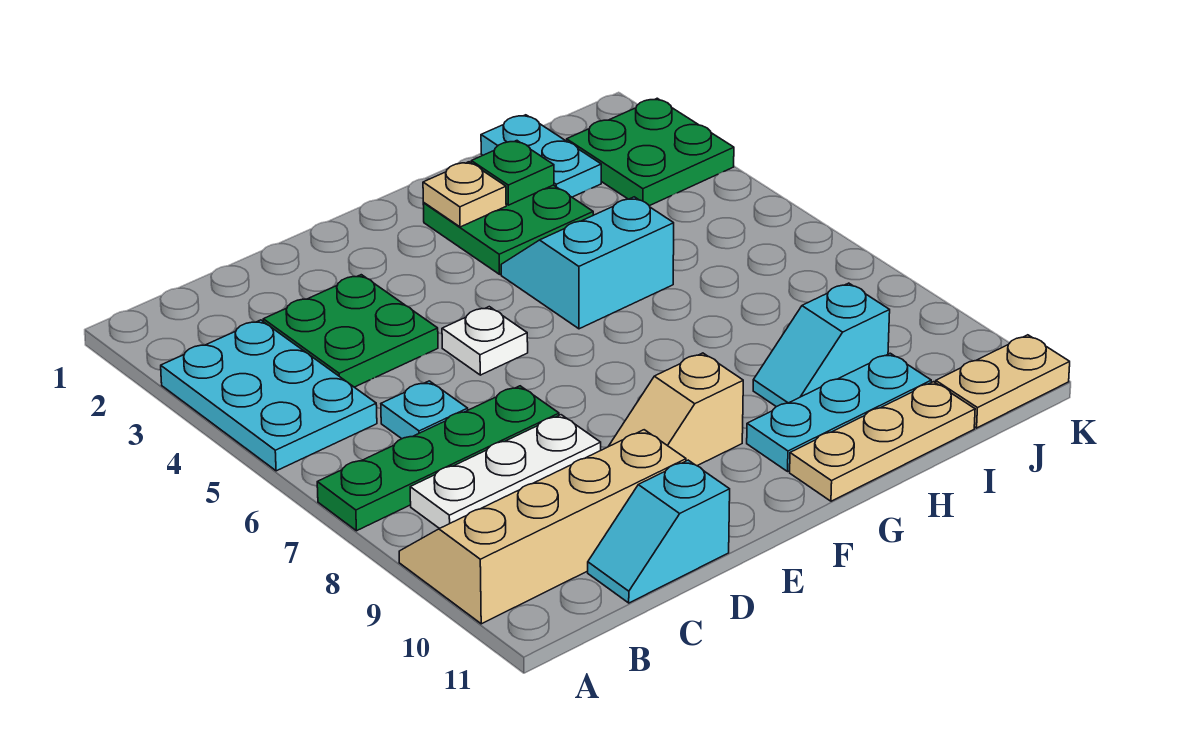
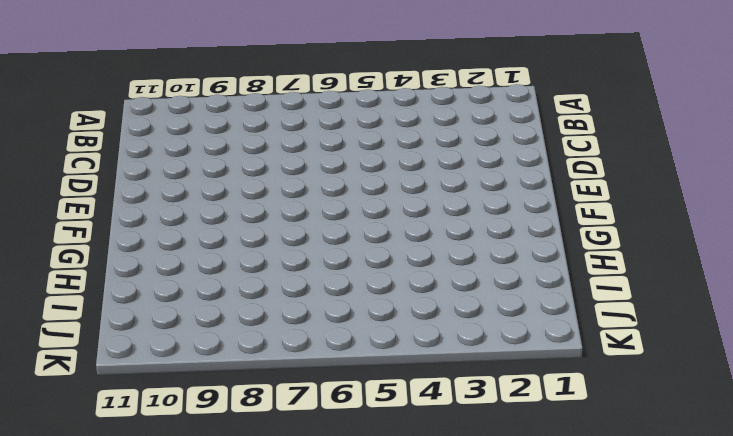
none -> cyan plate A3:B5 level 1
none -> green plate A7:D7 level 1
none -> tan slope A9:D10 level 1 top 10

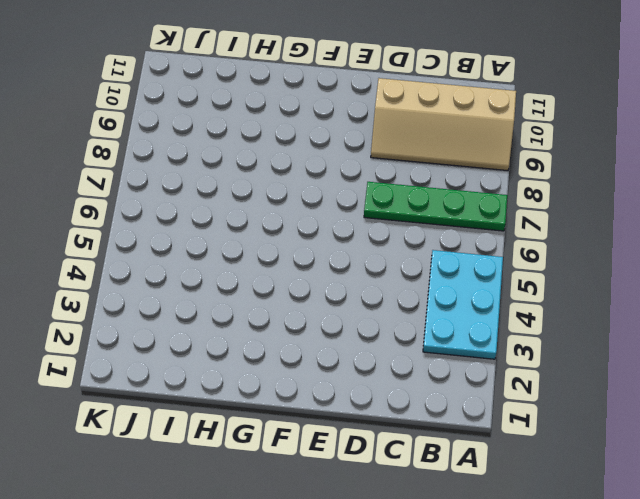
none -> white plate B8:D8 level 1
none -> green plate C3:D4 level 1
none -> cyan plate C6 level 1

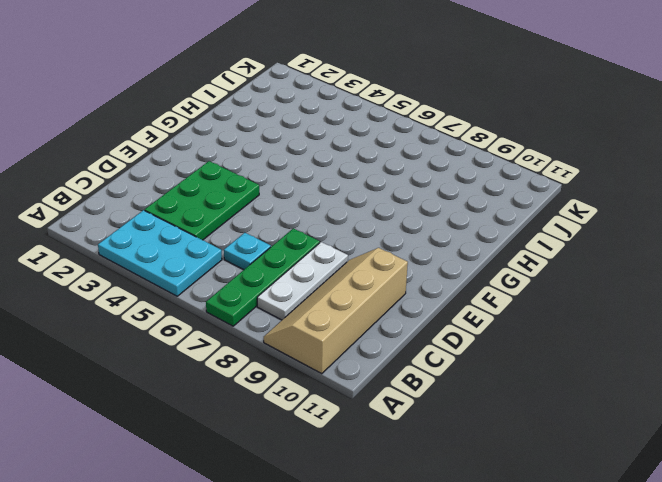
green plate C3:E4 level 1 -> green plate C3:D4 level 1
none -> cyan slope C11:D11 level 1 top D
none -> white plate E5 level 1
none -> tan slope E9:F9 level 1 top F

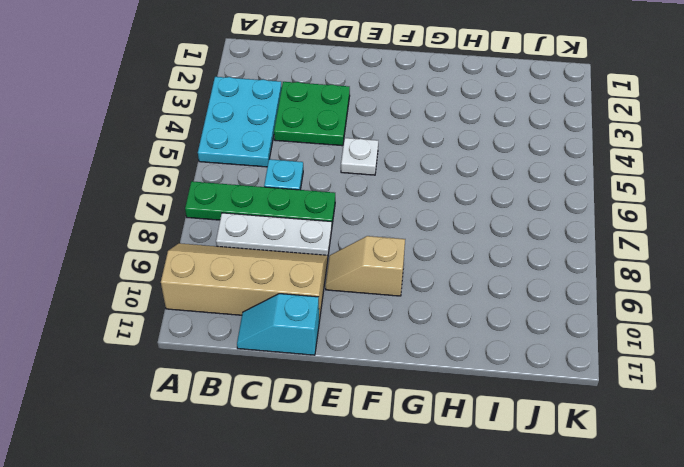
none -> green plate G2:H3 level 1
none -> cyan slope G4:H5 level 1 top 5
none -> cyan plate G10:I10 level 1

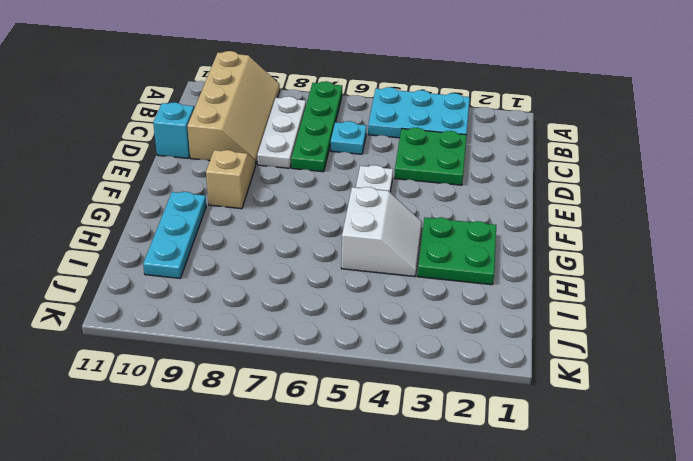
white slope G4:H5 level 1 top 5 -> cyan slope G4:H5 level 1 top 5
none -> tan plate G11:I11 level 1
none -> cyan slope H9:I9 level 1 top I
none -> cyan plate I1:I2 level 1

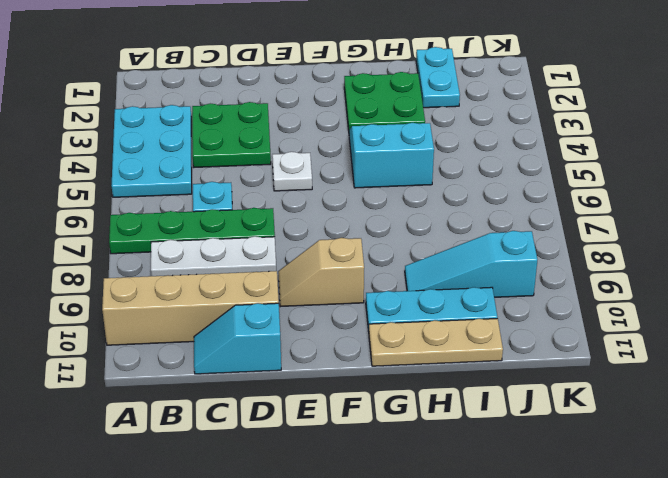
cyan slope H9:J9 level 1 top J -> cyan slope H9:I9 level 1 top I
none -> green plate J2:K3 level 1
none -> tan plate J11:K11 level 1
none -> tan plate G2 level 2

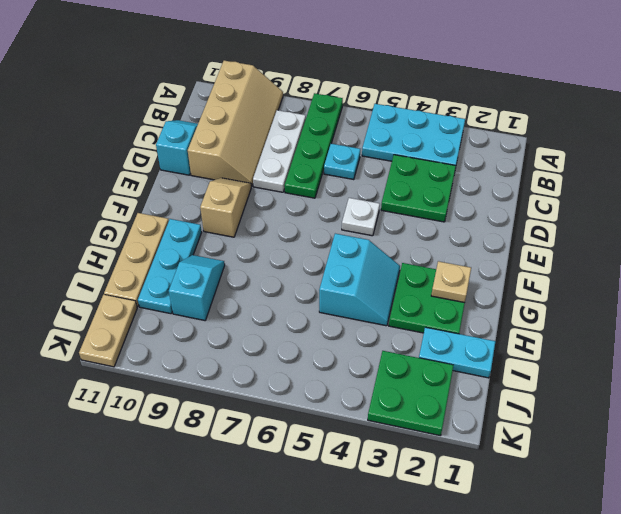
none -> green plate H2 level 2

